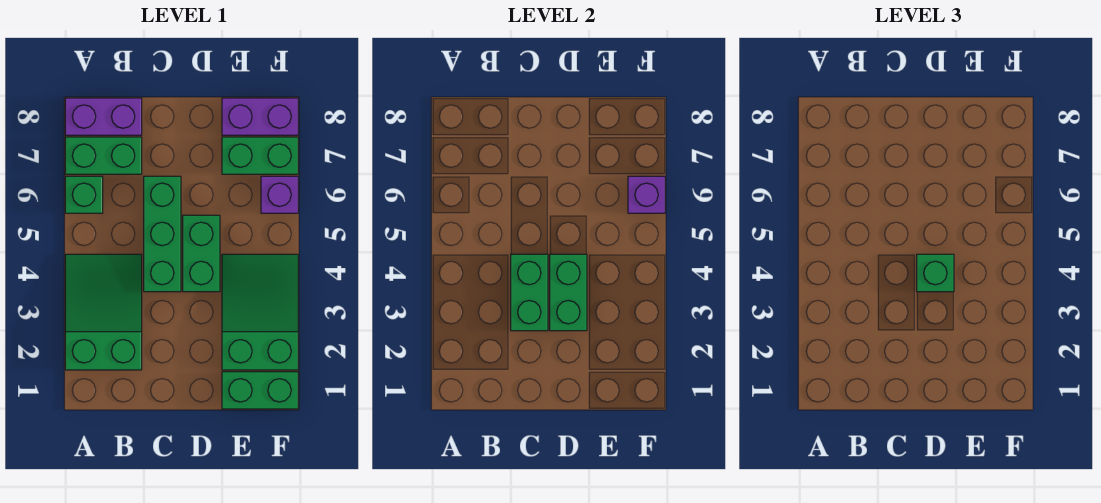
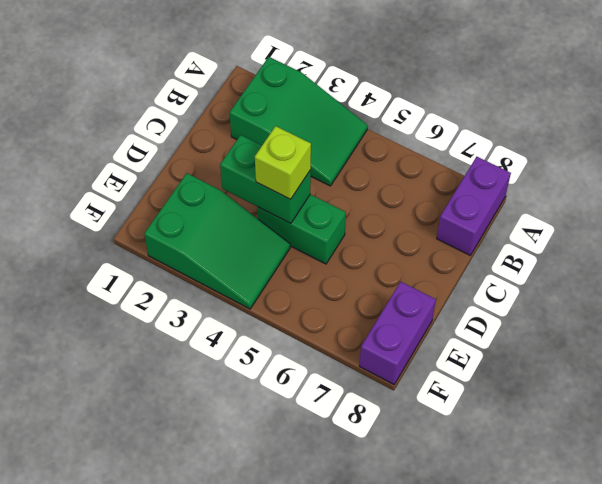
lime brick D4 level 3 -> green brick D4 level 3
none -> green brick A6 level 1
none -> green brick A7:B7 level 1
none -> green brick C4:C6 level 1

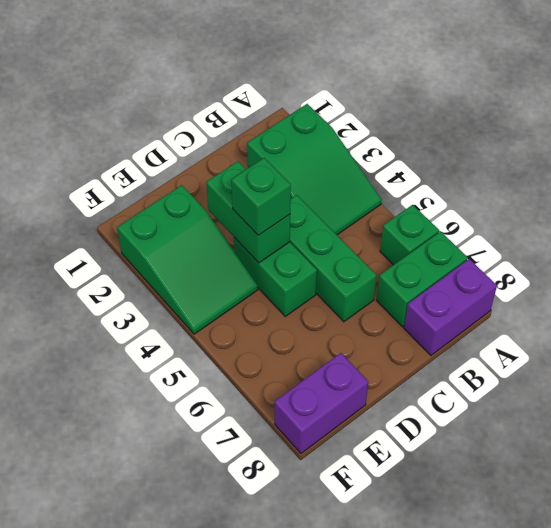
none -> green brick E1:F1 level 1
none -> green brick E7:F7 level 1
none -> purple brick F6 level 1

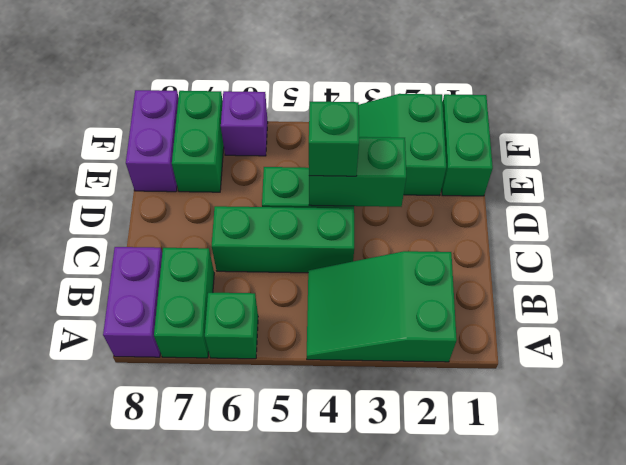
none -> green brick C3:C4 level 2
none -> purple brick F6 level 2

